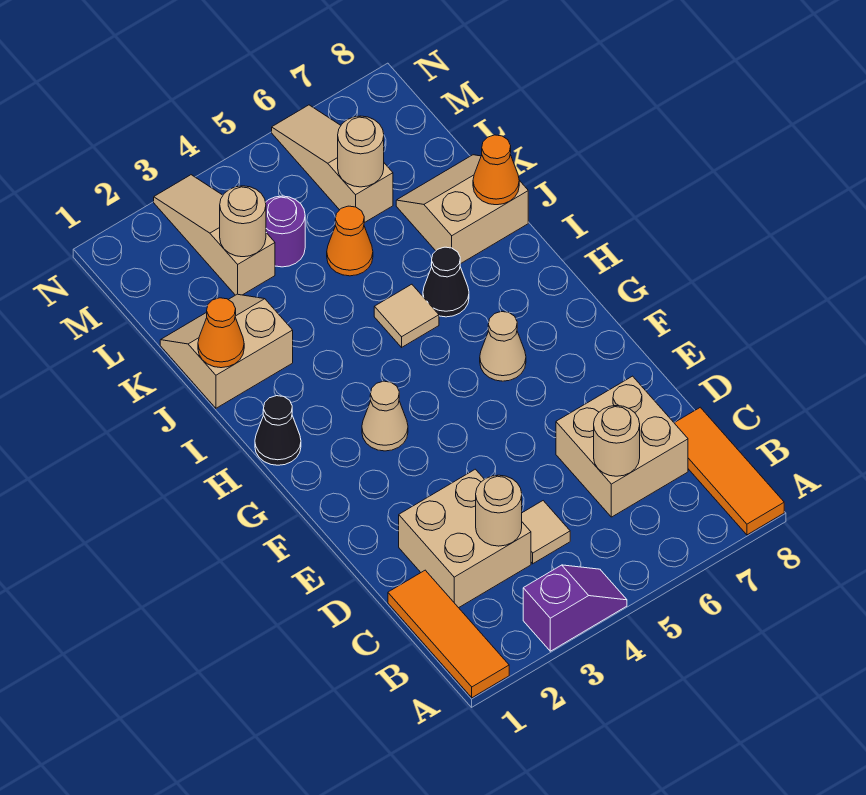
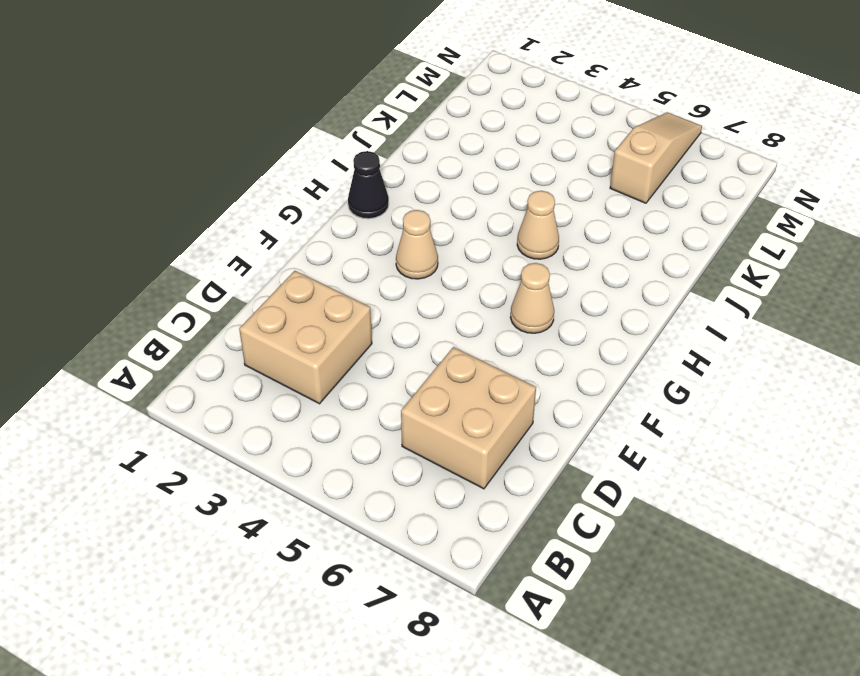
tan cone I5 level 1 -> tan tile I5 level 1
none -> orange tile A1:C1 level 1
none -> purple slope A3:A4 level 1 top 3
none -> orange tile A8:C8 level 1

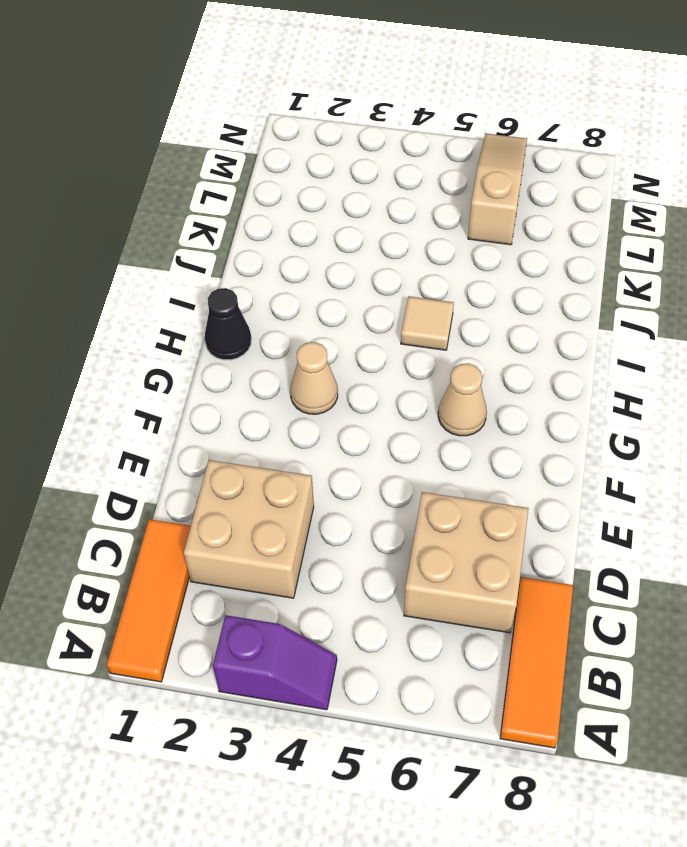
none -> tan tile C4 level 1
none -> black cone I6 level 1
none -> tan slope J1:K2 level 1 top J

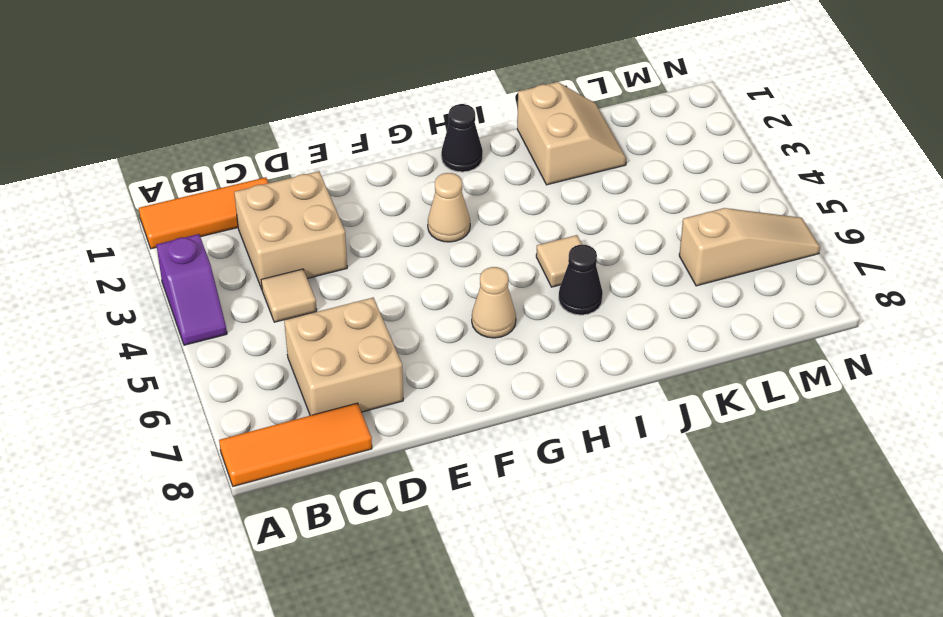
none -> tan slope J7:K8 level 1 top J
none -> orange cone K5 level 1
none -> tan slope L3:N3 level 1 top L

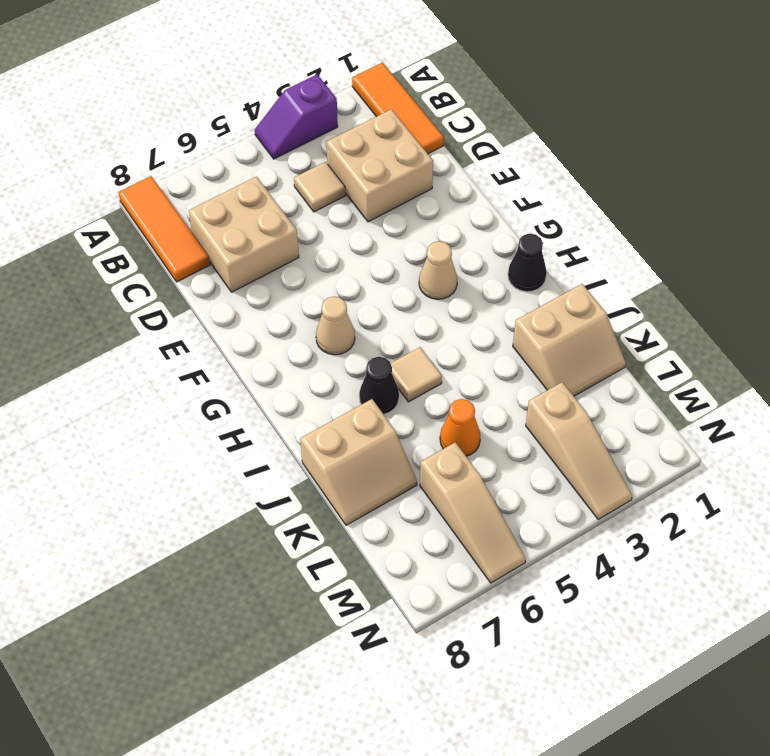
none -> purple round brick L4 level 1
none -> tan round brick C3 level 2
none -> tan round brick C6 level 2

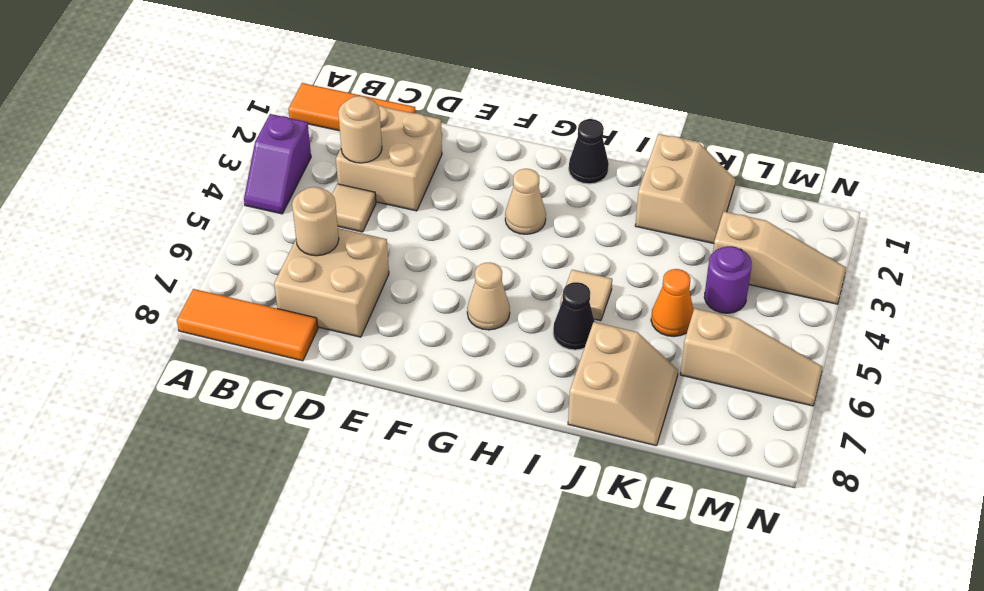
none -> orange cone J1 level 2
none -> orange cone J8 level 2
none -> tan round brick L3 level 2

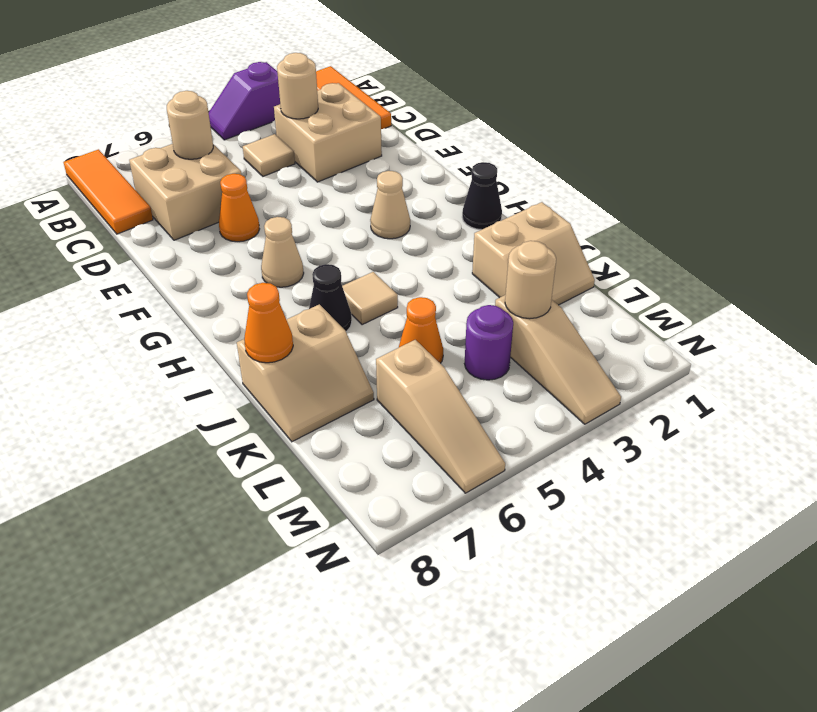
orange cone E6 level 1 -> orange cone J1 level 2
none -> tan round brick L6 level 2

